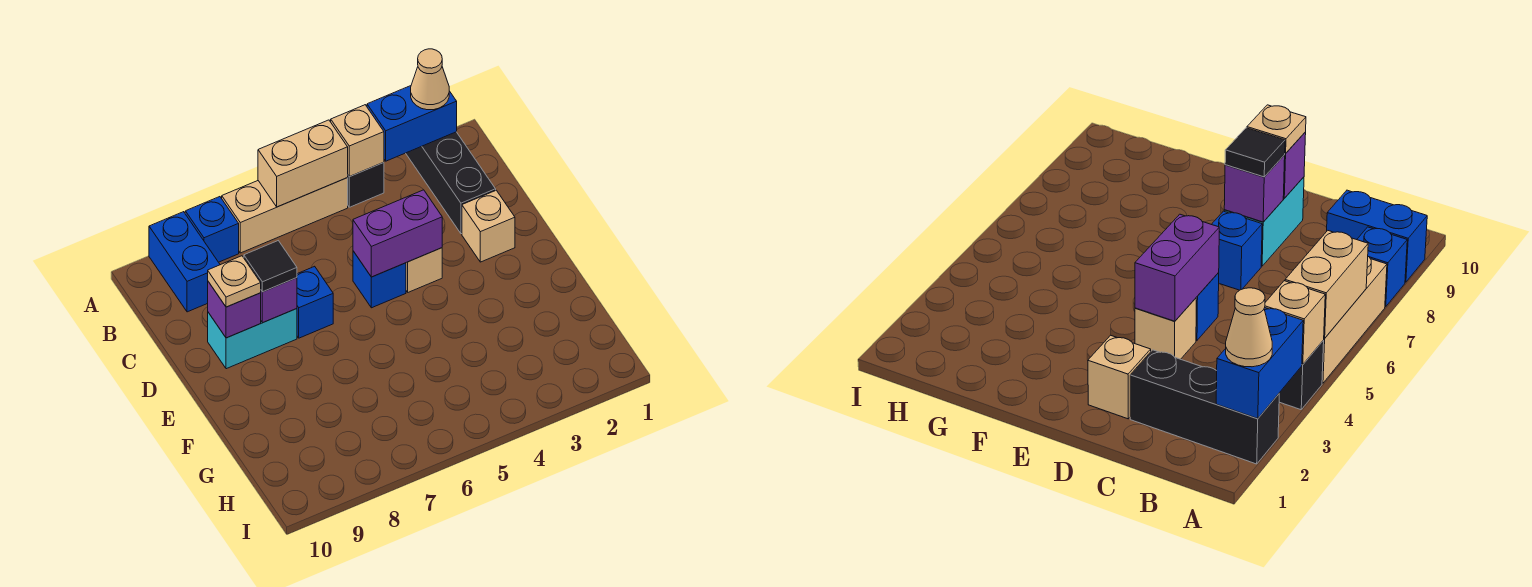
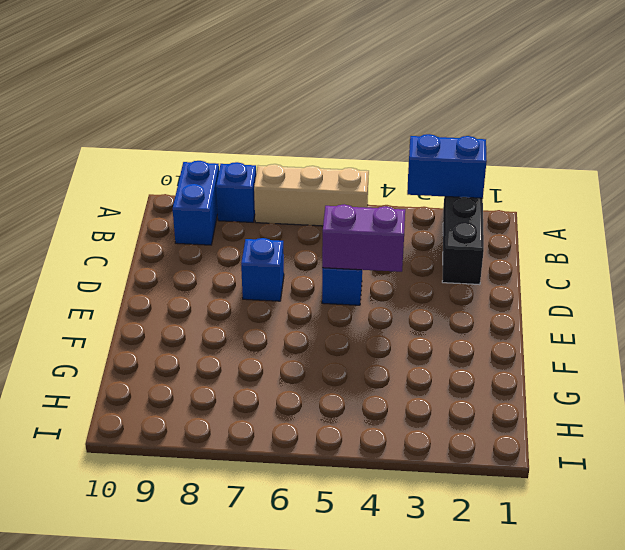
none -> black brick A4 level 1
none -> tan brick D2 level 1
none -> tan brick D4 level 1

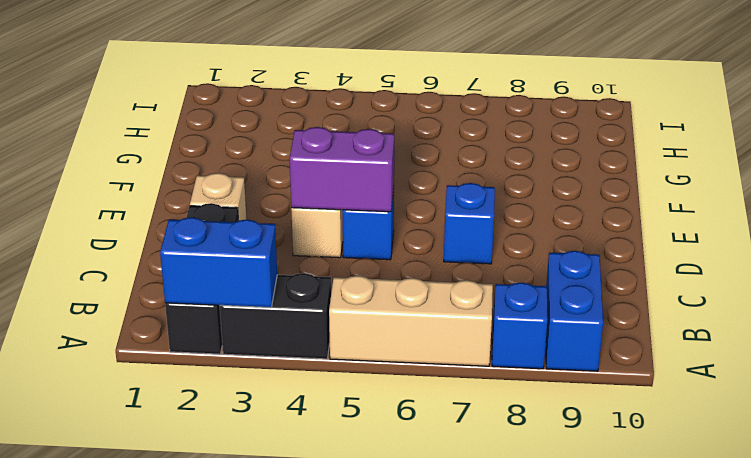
black brick A3:A4 level 1 -> black brick A4 level 1
none -> cyan brick D8:D9 level 1
none -> tan brick A4 level 2
none -> tan brick A5:A6 level 2

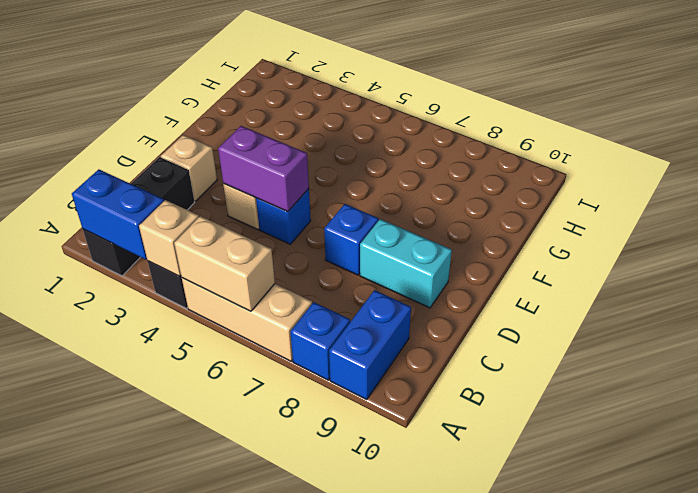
none -> purple brick D8 level 2
none -> purple brick D9 level 2
none -> tan cone A2 level 3

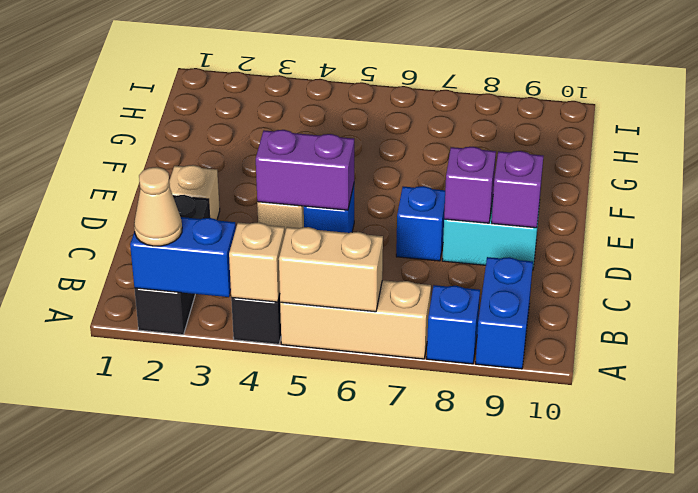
none -> black tile D8 level 3
none -> tan plate D9 level 3

